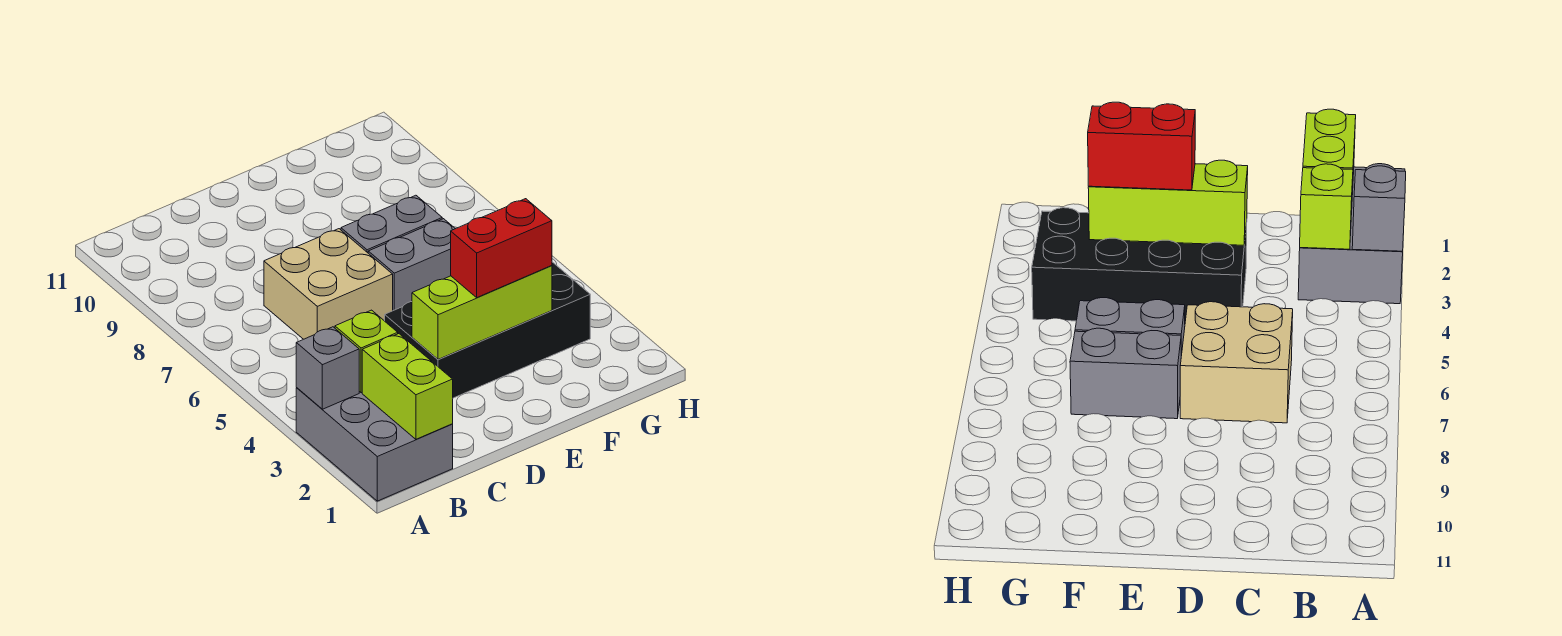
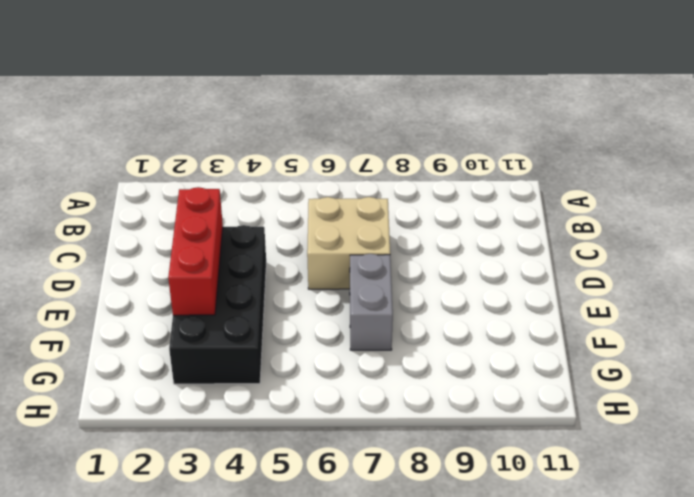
red brick D3:F3 level 2 -> lime brick D3:F3 level 2
none -> grey brick A1:B3 level 1
none -> grey brick E6:F6 level 1

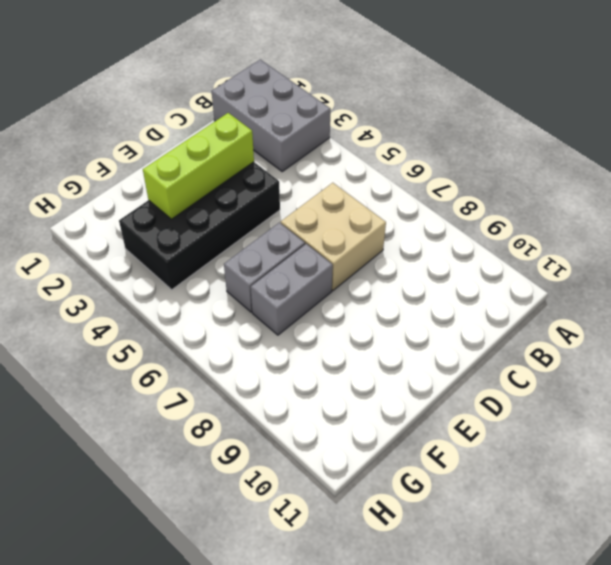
none -> grey brick A3 level 2
none -> lime brick B1:B2 level 2

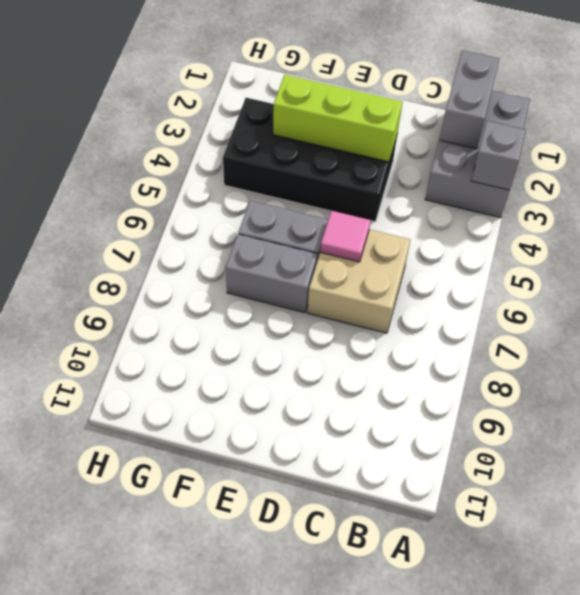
grey brick B1:B2 level 2 -> lime brick B1:B2 level 2
pink tile D6 level 2 -> none
none -> lime brick B3 level 2
none -> red brick E3:F3 level 3

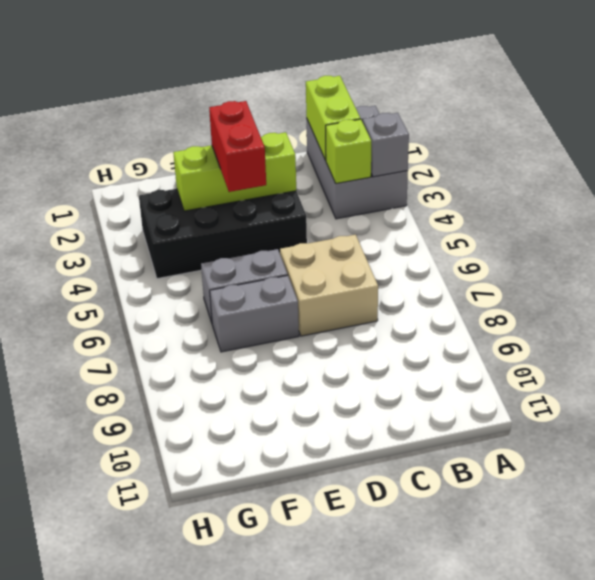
red brick E3:E4 level 3 -> red brick E3:F3 level 3

